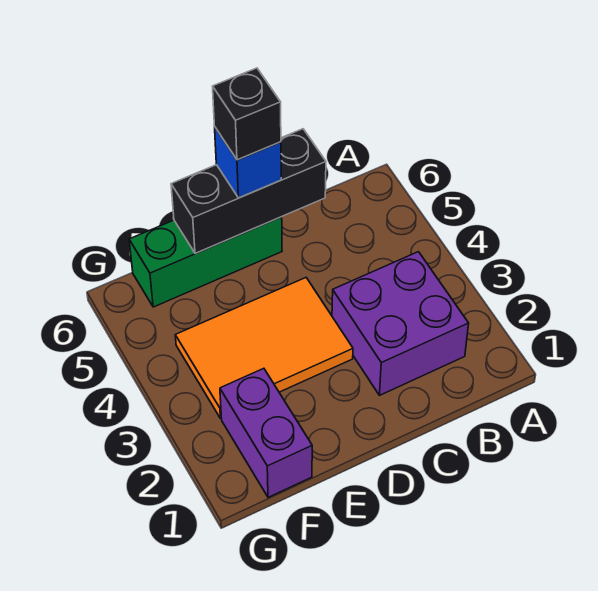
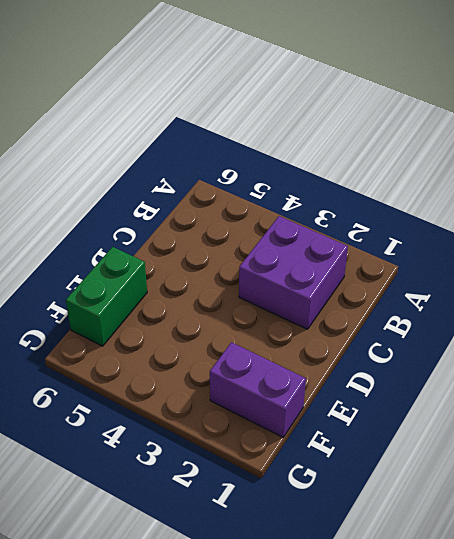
green brick E6:F6 level 1 -> green brick D6:F6 level 1
none -> orange tile D3:F4 level 1
none -> black brick C6:E6 level 2

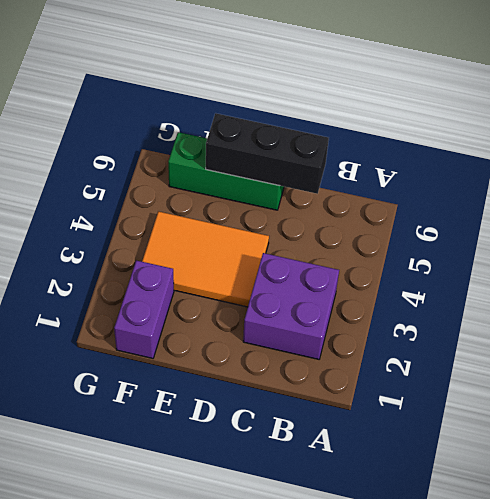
none -> blue brick D6 level 3
none -> black brick D6 level 4

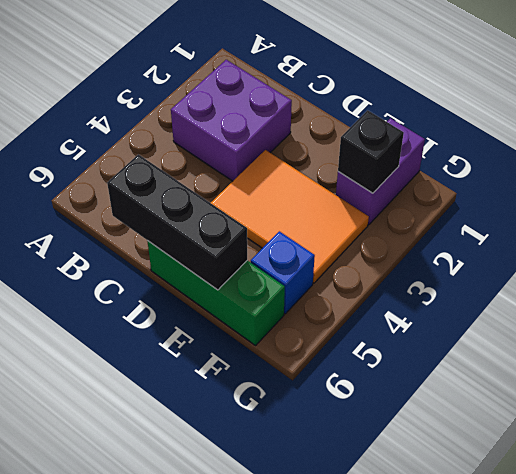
black brick F2 level 2 -> black brick D6 level 4
blue brick F5 level 1 -> blue brick D6 level 3

